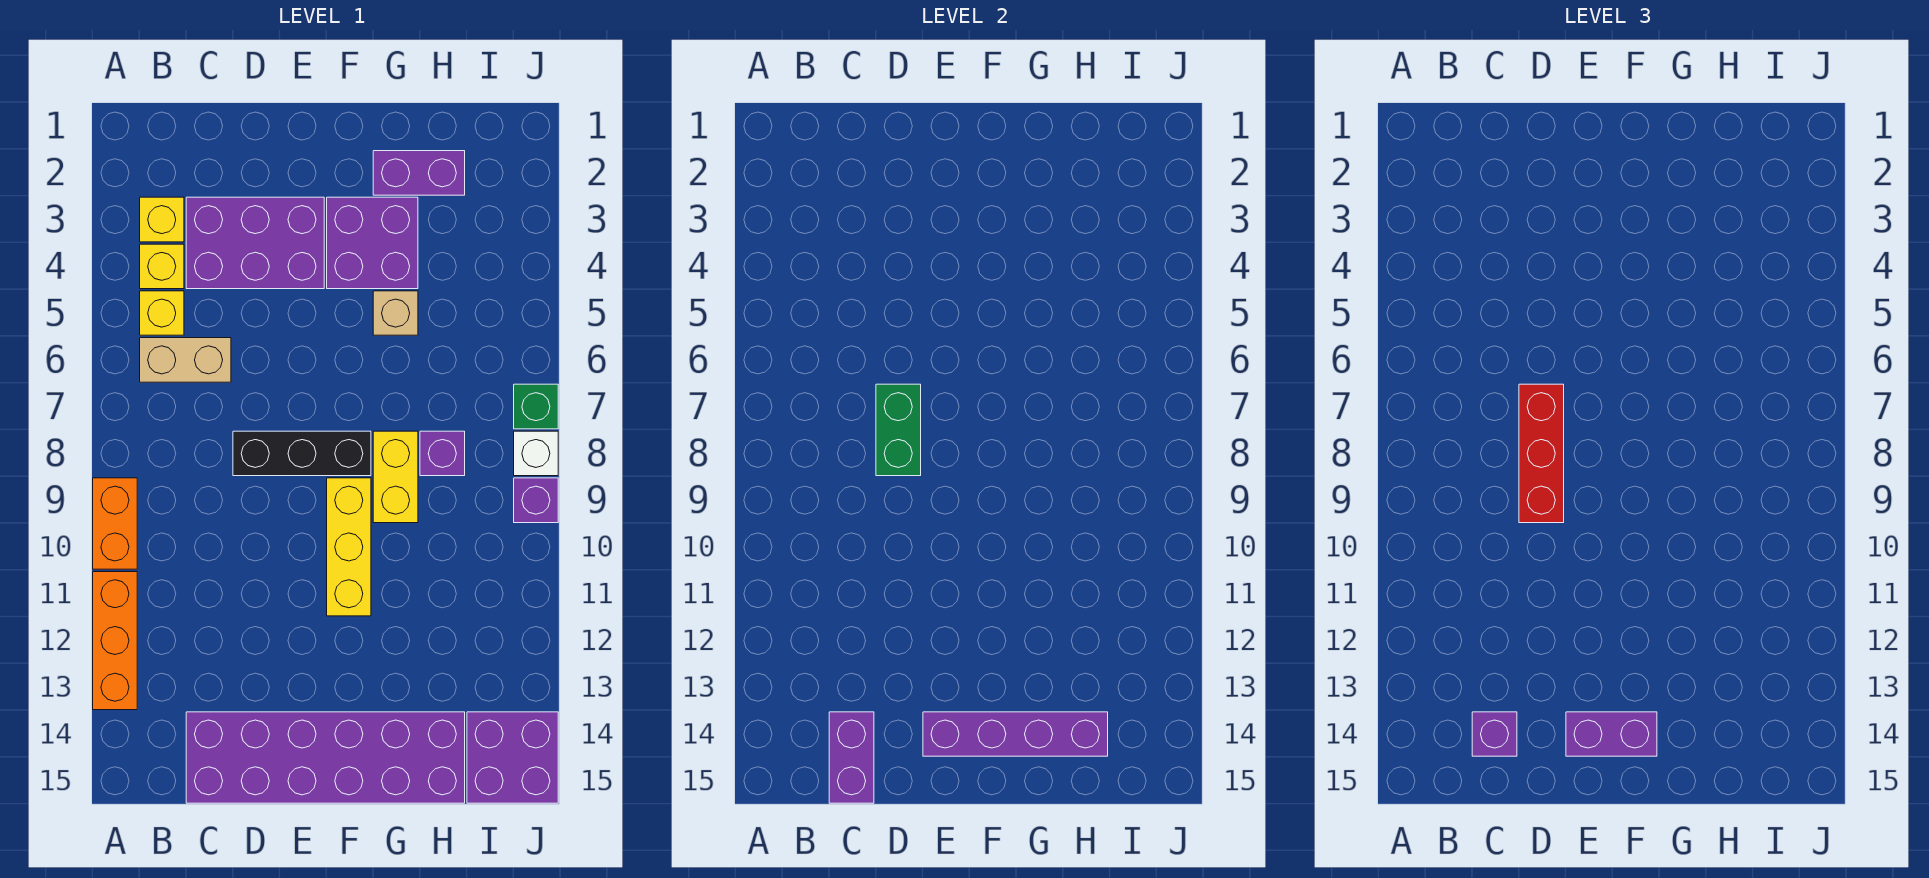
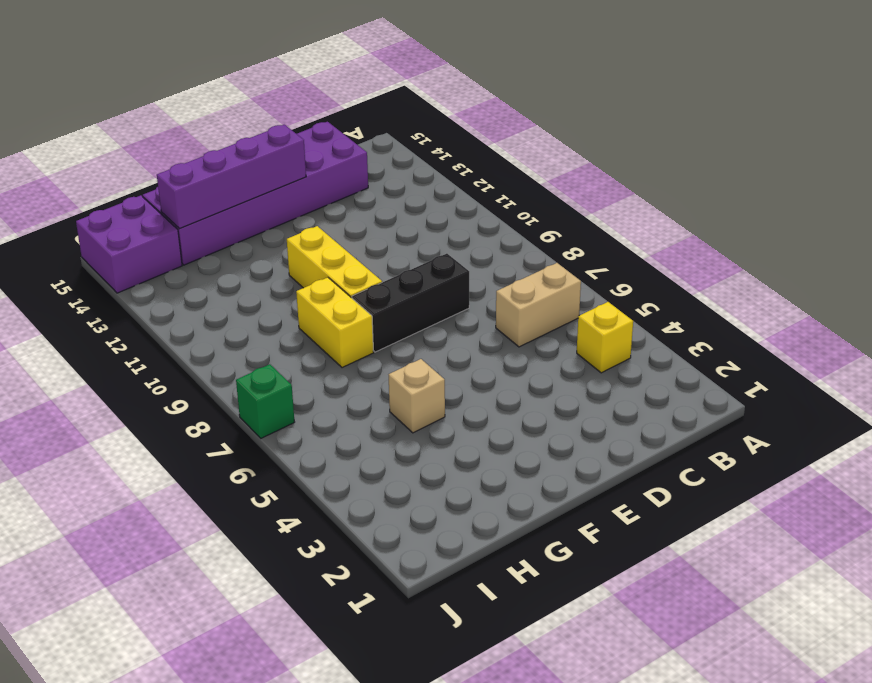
none -> orange brick A9:A10 level 1
none -> orange brick A11:A13 level 1
none -> yellow brick B3 level 1

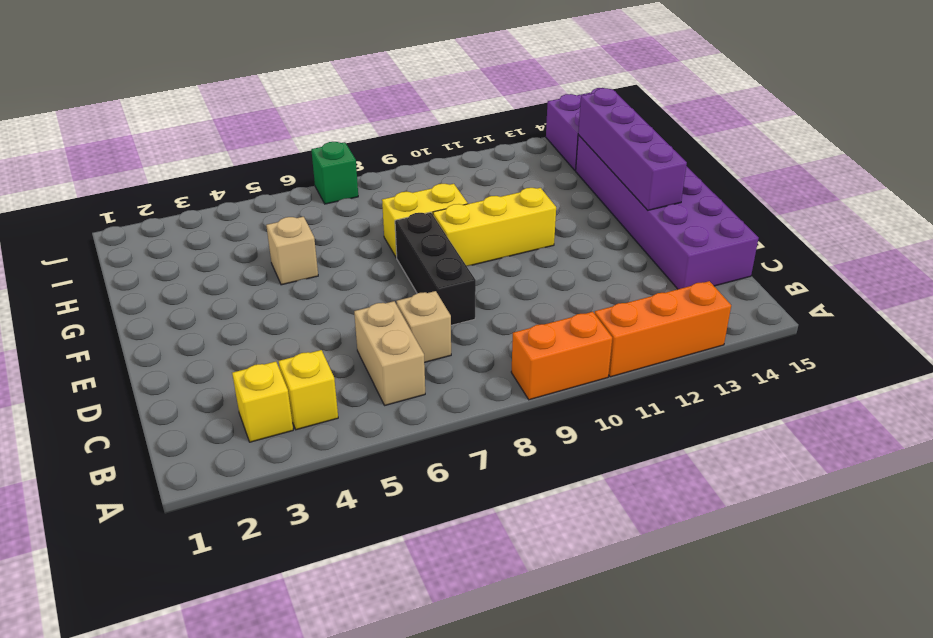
tan brick C7 level 1 -> none
none -> yellow brick B5 level 1
none -> purple brick C3:E4 level 1
none -> purple brick F3:G4 level 1

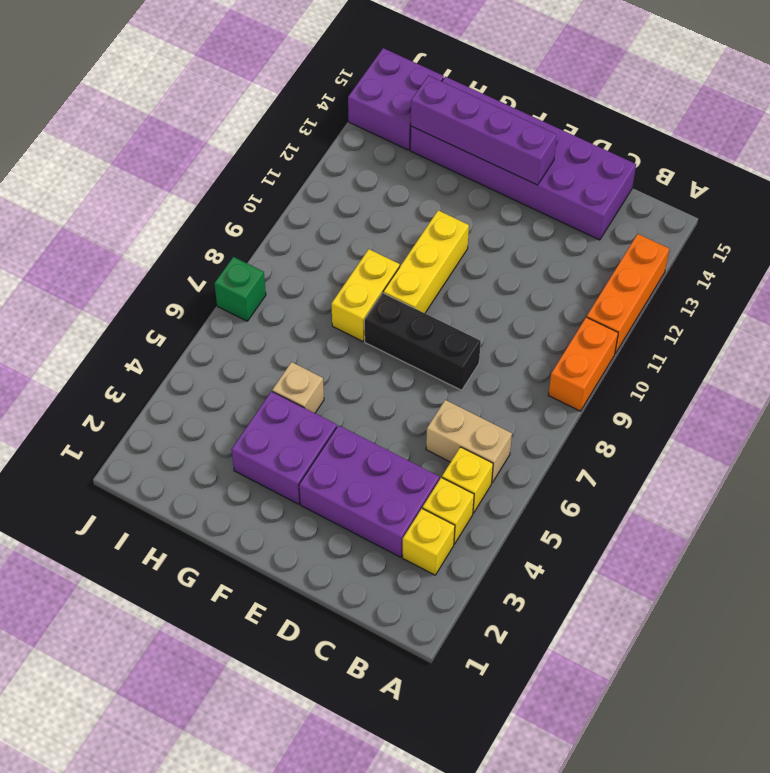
none -> purple brick G2:H2 level 1
none -> purple brick H8 level 1
none -> white brick J8 level 1

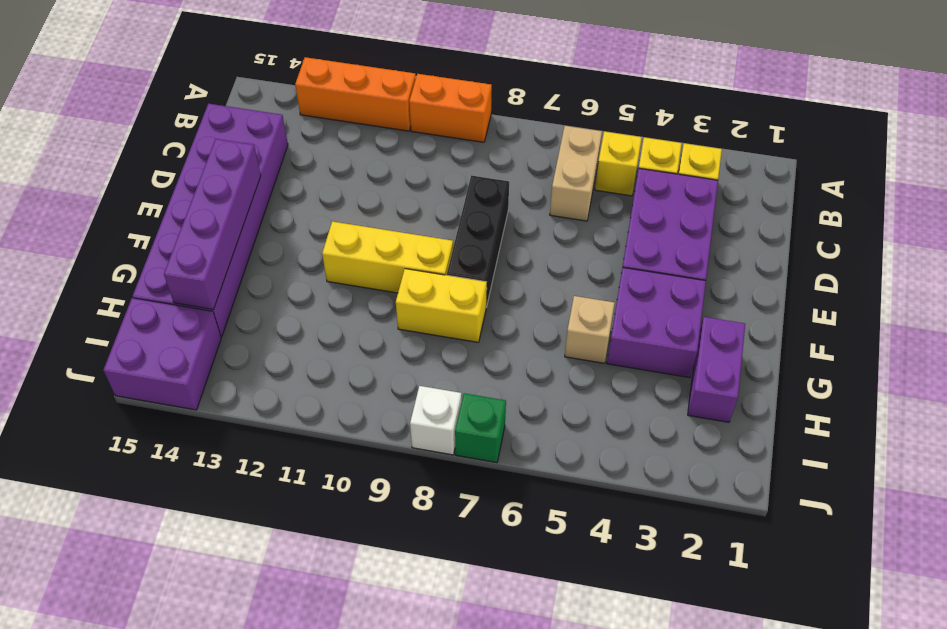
none -> purple brick H8 level 1
none -> purple brick J9 level 1
none -> purple brick C14:C15 level 2

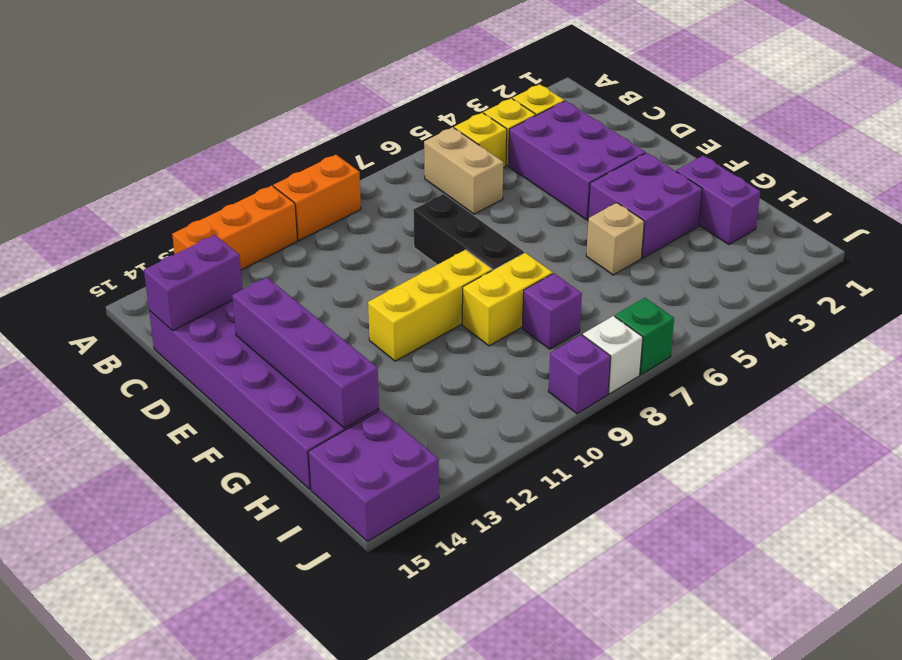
none -> green brick D7:D8 level 2
none -> purple brick C14 level 3
none -> red brick D7:D9 level 3

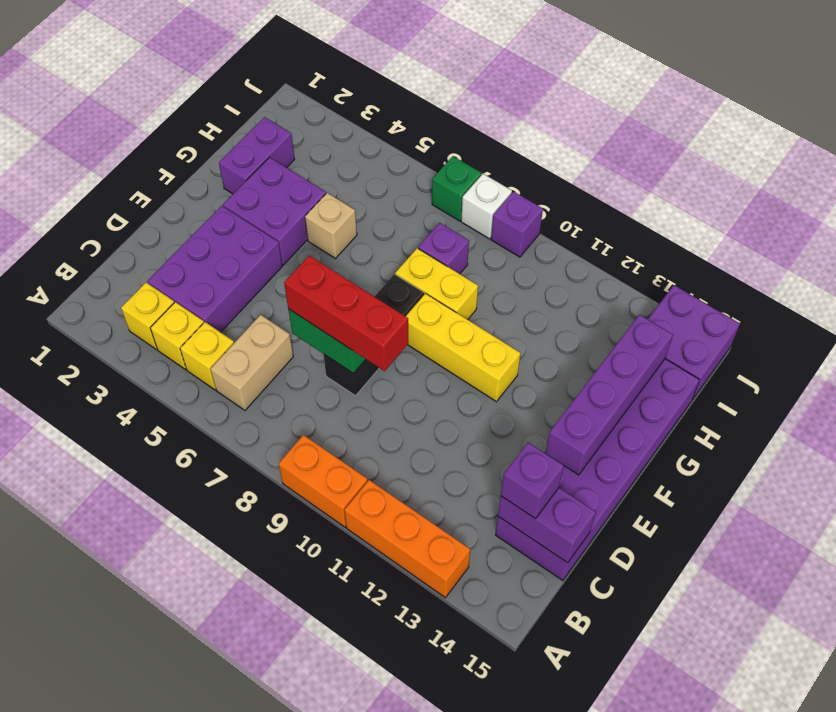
none -> purple brick E14:F14 level 3

